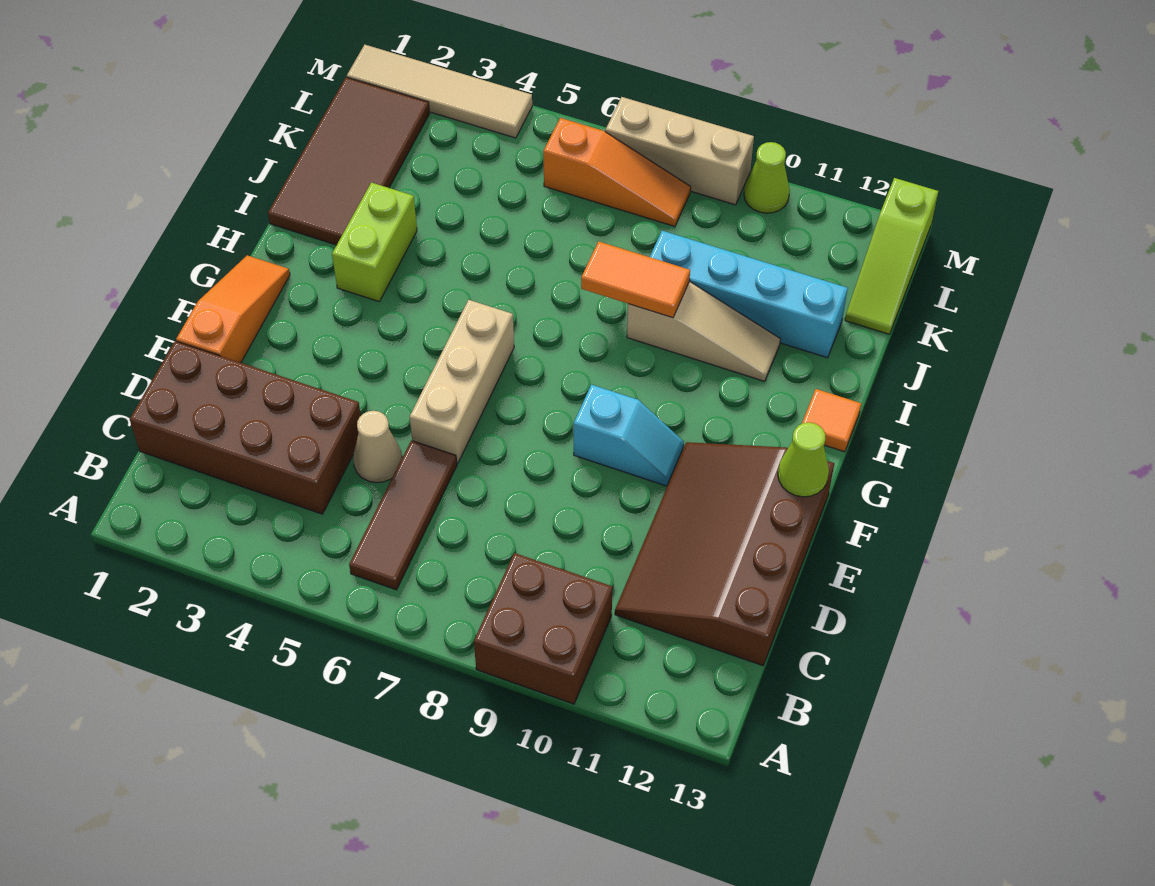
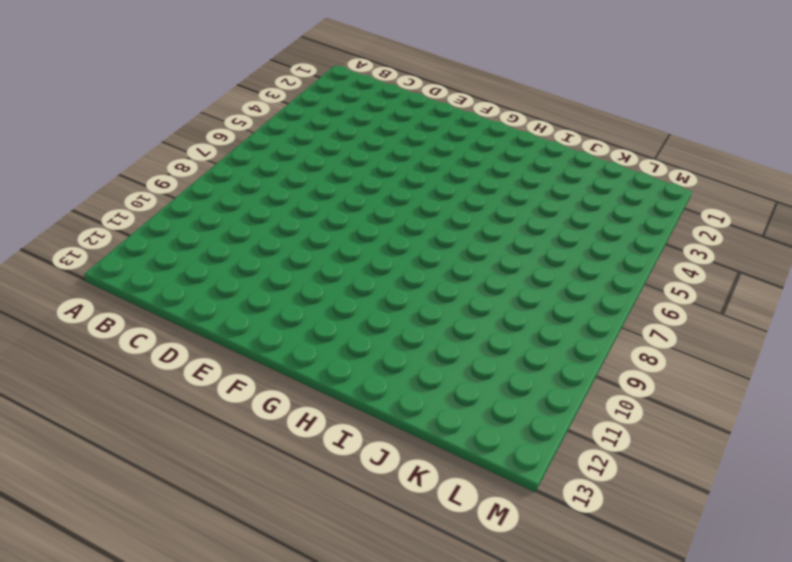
none -> brown brick A9:B10 level 1
none -> brown tile B6:D6 level 1
none -> brown brick C1:D4 level 1

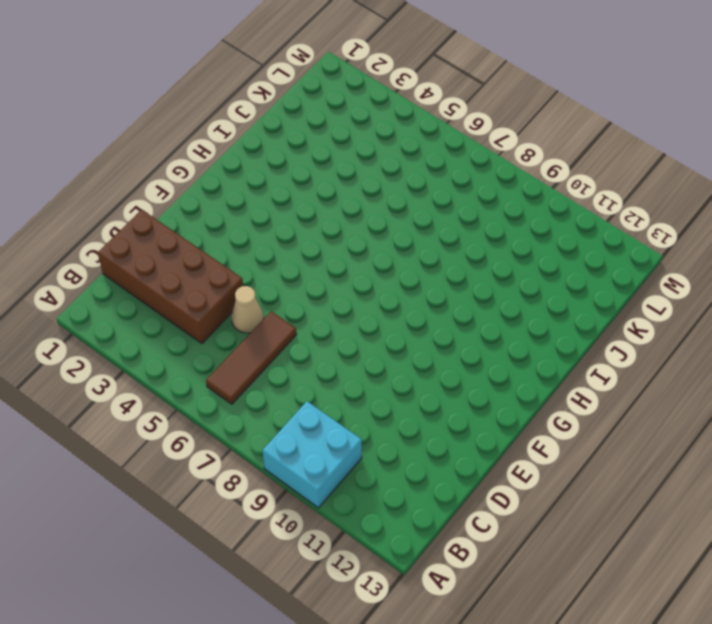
cyan brick A9:B10 level 1 -> brown brick A9:B10 level 1
none -> brown slope C11:F13 level 1 top 13
none -> orange slope E1:G1 level 1 top E
none -> tan brick E6:G6 level 1

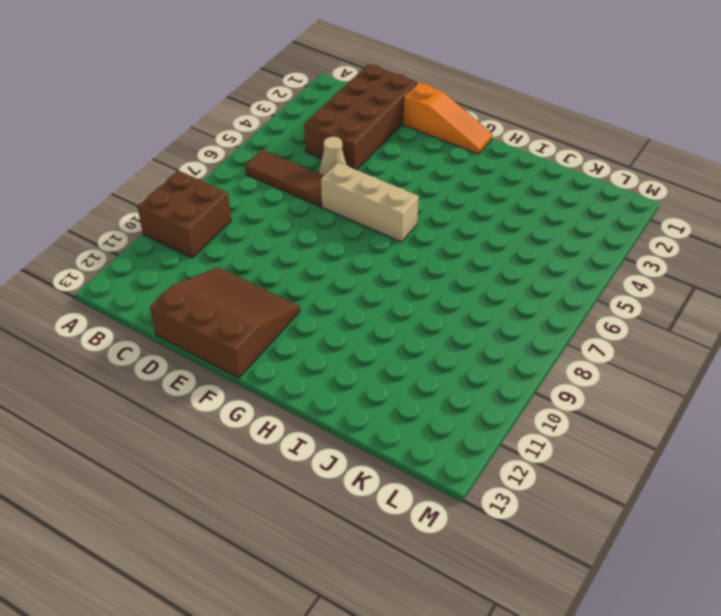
brown slope D11:F13 level 1 top 13 -> brown slope C11:F13 level 1 top 13
none -> cyan slope F9:F10 level 1 top 9
none -> lime brick H3:I3 level 1
none -> orange tile H13 level 1

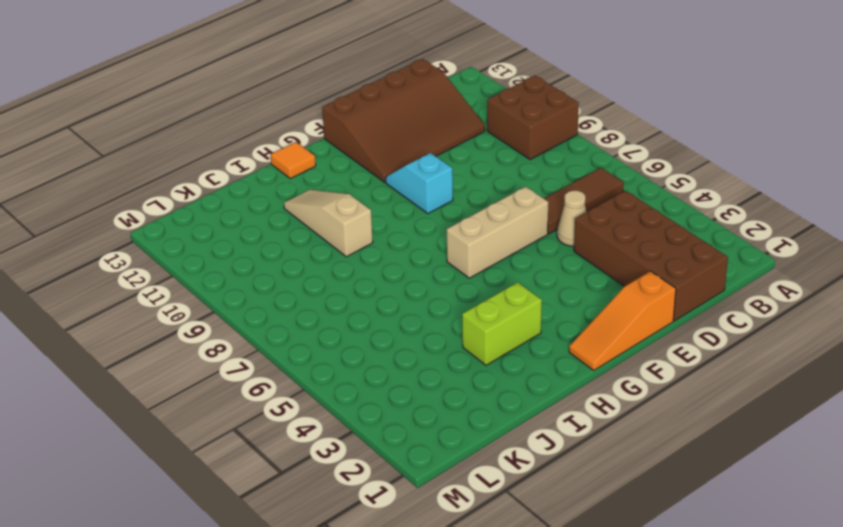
none -> brown tile I1:L2 level 1
none -> cyan brick J9:J12 level 1
none -> lime slope K13:M13 level 1 top M

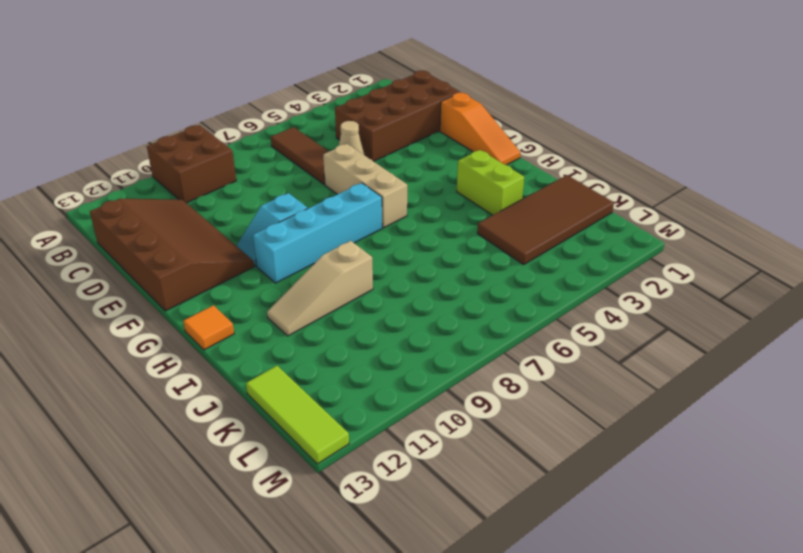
cyan brick G7:G10 level 1 -> cyan brick J9:J12 level 1
brown tile J1:K4 level 1 -> brown tile I1:L2 level 1
lime tile K13:M13 level 1 -> lime slope K13:M13 level 1 top M
none -> orange slope L6:L8 level 1 top 6
none -> tan tile M1:M4 level 1
none -> tan brick M7:M9 level 1

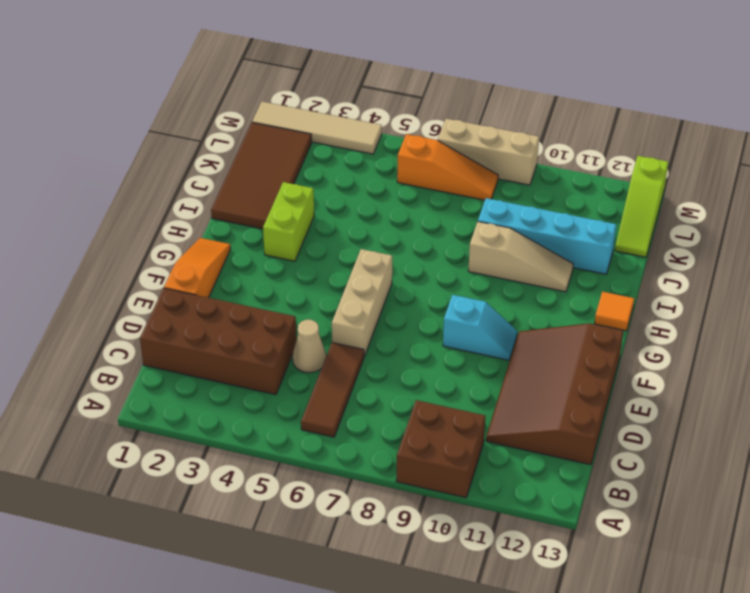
none -> lime cone M10 level 1
none -> lime cone F13 level 2
none -> orange tile I8:I9 level 2

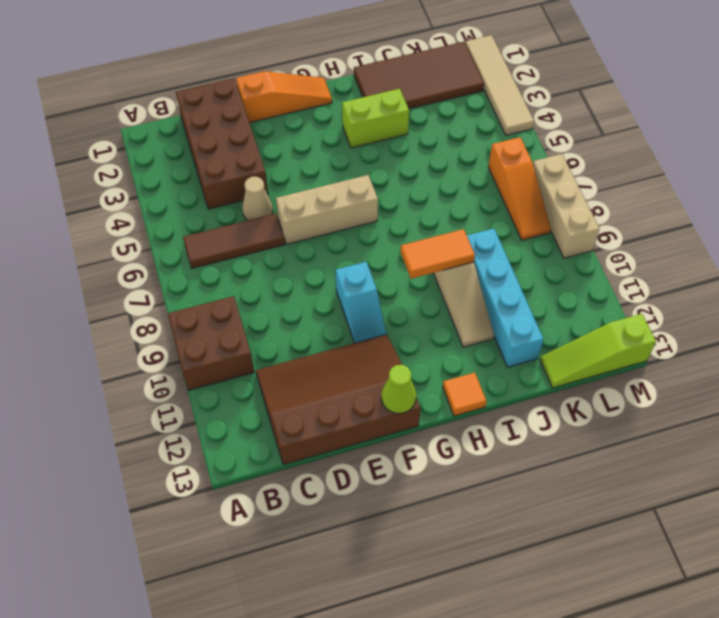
orange tile H9:I9 level 2 -> orange tile I8:I9 level 2
none -> lime cone M10 level 1

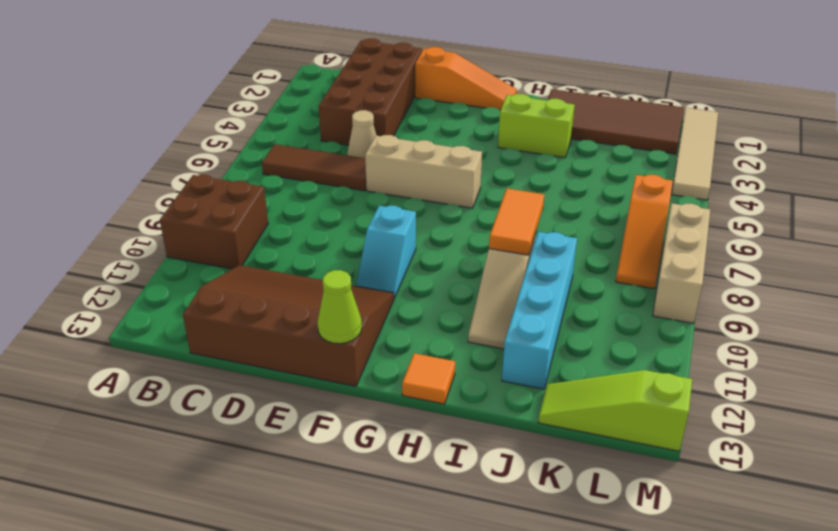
none -> lime cone M10 level 1

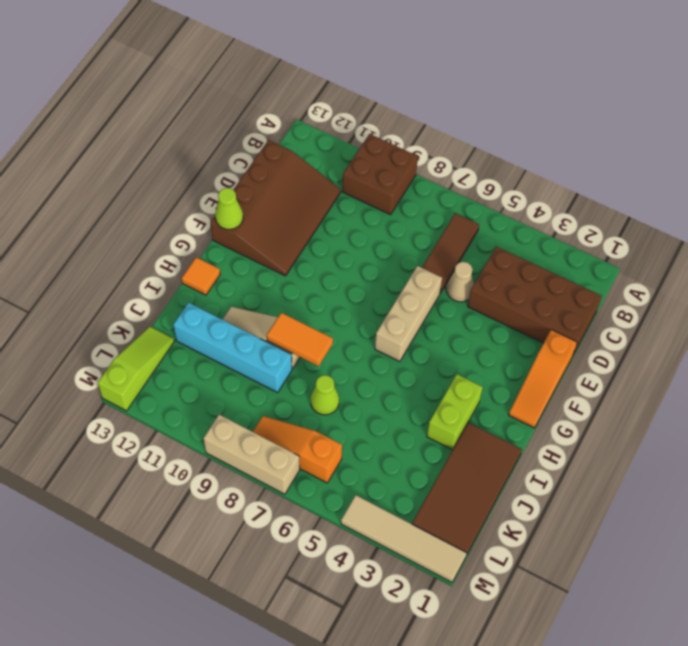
lime cone J7 level 1 -> lime cone M10 level 1
none -> cyan slope F9:F10 level 1 top 9

